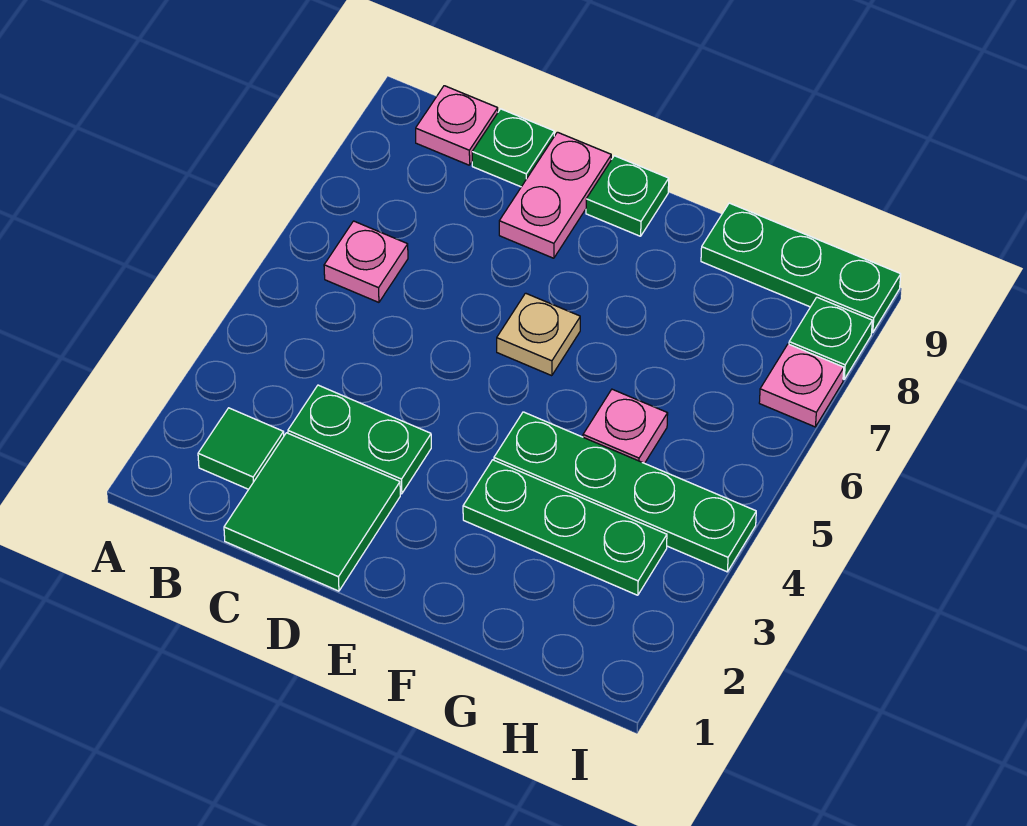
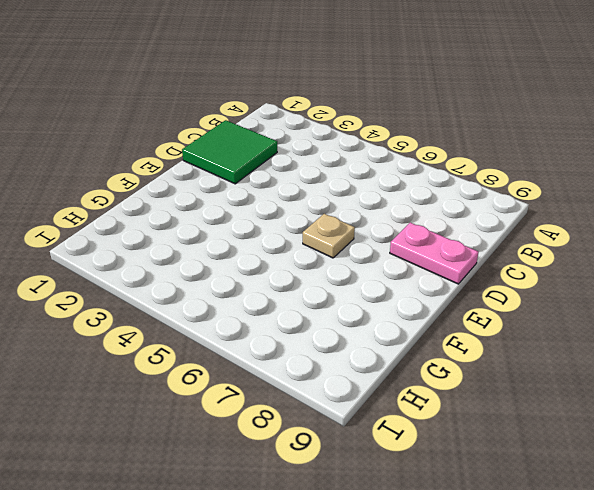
none -> green tile B2 level 1
none -> pink plate B6 level 1
none -> pink plate B9 level 1

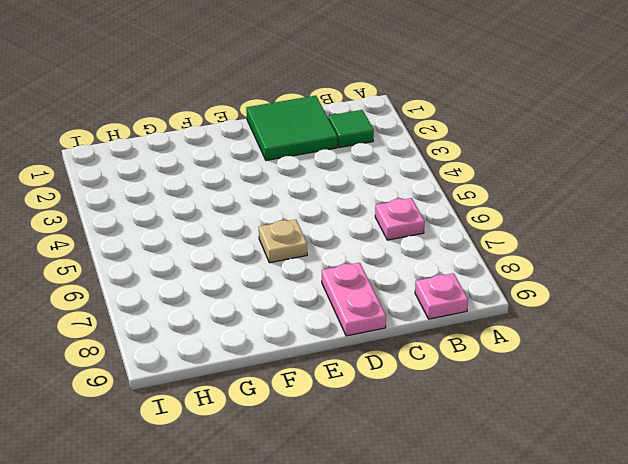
none -> green plate C3:D3 level 1
none -> green plate C9 level 1
none -> green plate E9 level 1

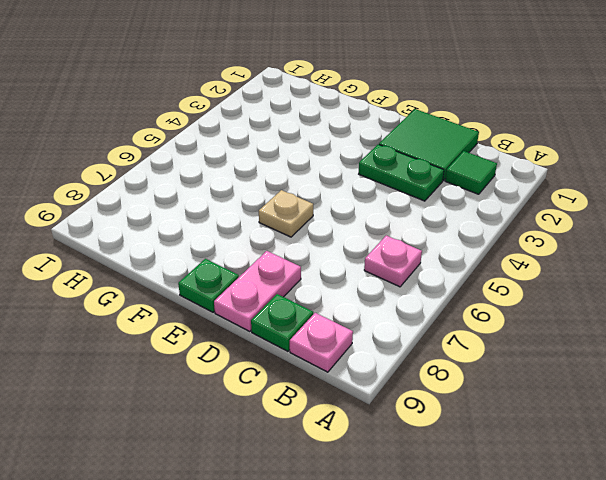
none -> green plate F3:H3 level 1
none -> green plate F4:I4 level 1
none -> pink plate G5 level 1

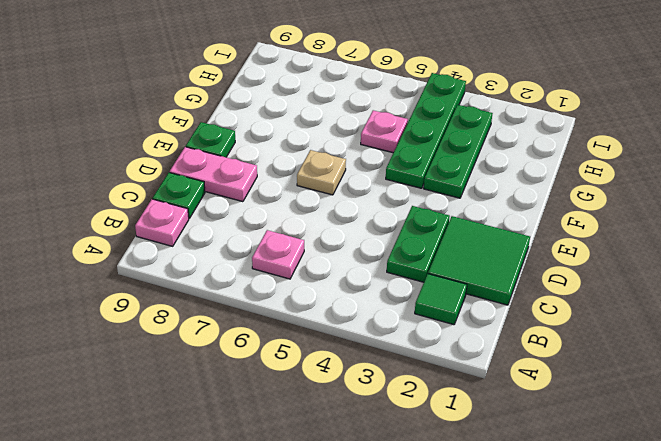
none -> green plate G9:I9 level 1
none -> pink plate I7 level 1
none -> green plate I8 level 1

